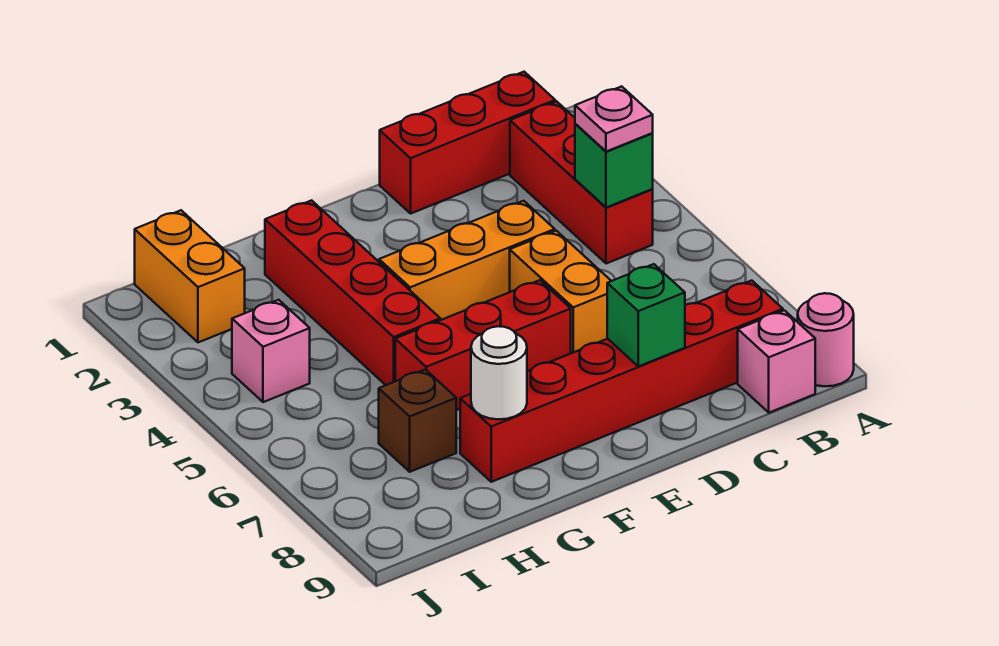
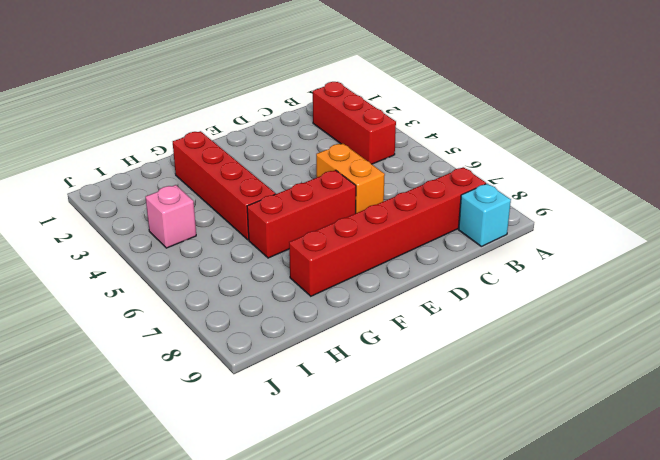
cyan brick B9 level 1 -> pink brick B9 level 1
none -> pink round brick A9 level 1
none -> red brick B1:D1 level 1
none -> orange brick D4:F4 level 1

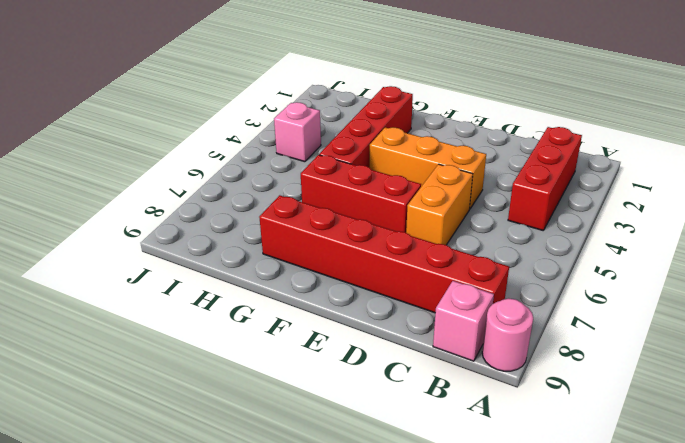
none -> red brick B1:D1 level 1
none -> brown brick H7 level 1
none -> orange brick I1:I2 level 1

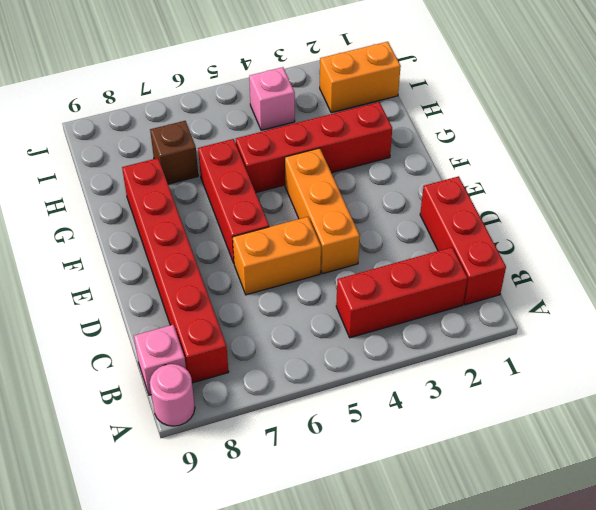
none -> green brick B4 level 2
none -> green brick D8 level 2
none -> white round brick G8 level 2

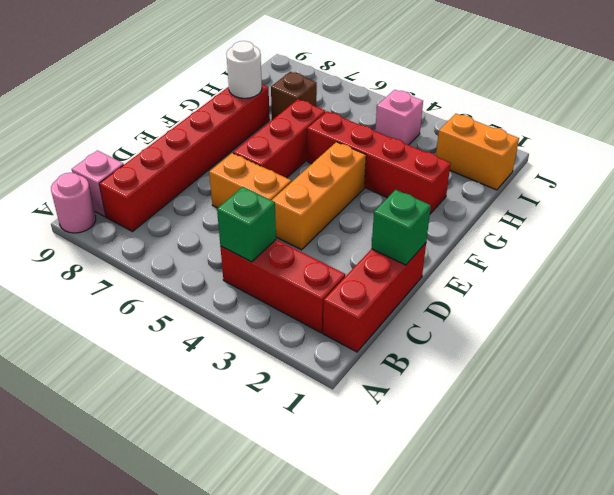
green brick D1 level 2 -> green brick D8 level 2
none -> pink plate B4 level 3

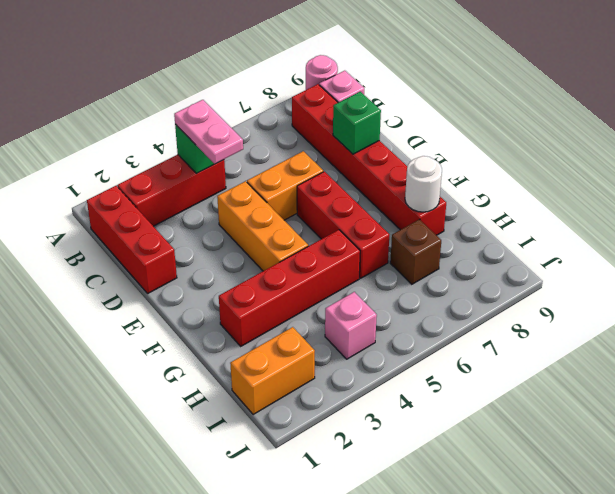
pink plate B4:C4 level 3 -> pink plate B4 level 3

